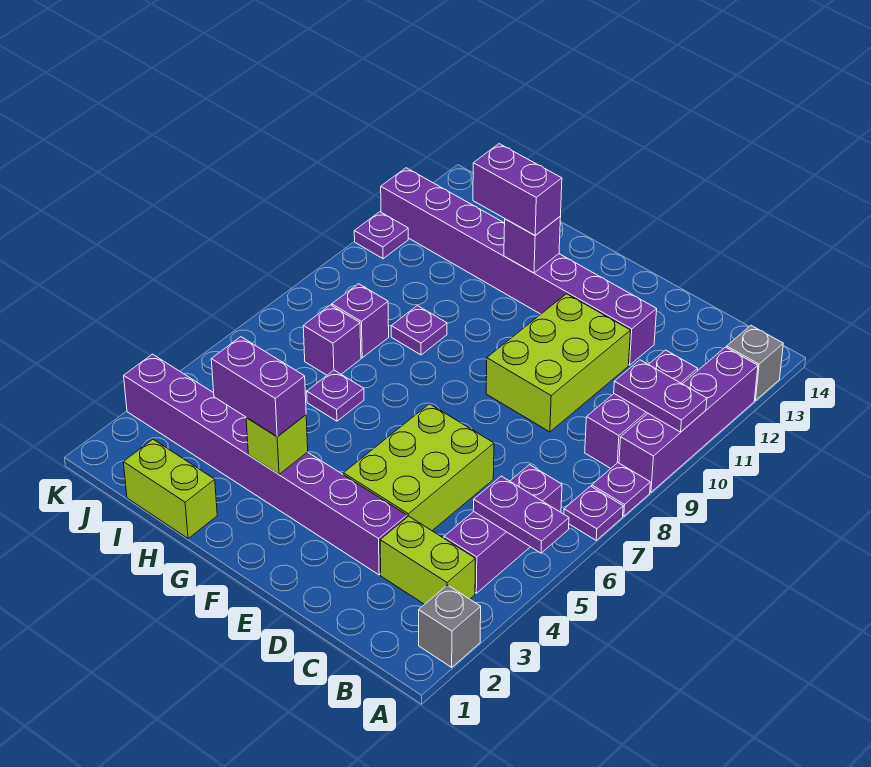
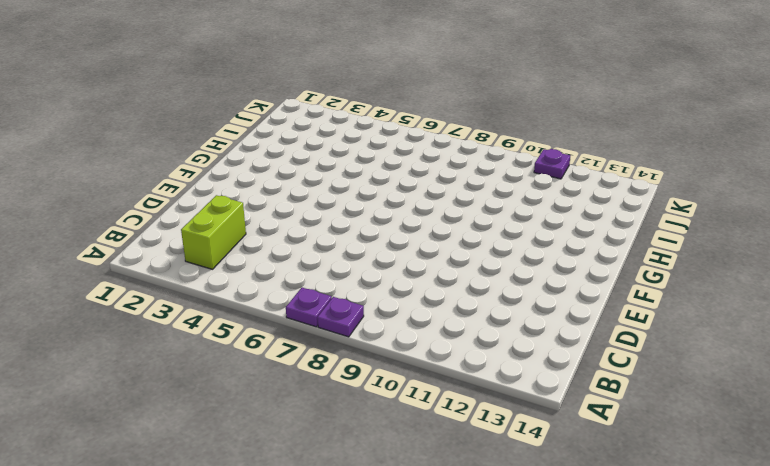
none -> grey brick A2 level 1
none -> purple brick A9:A12 level 1
none -> grey brick A13 level 1

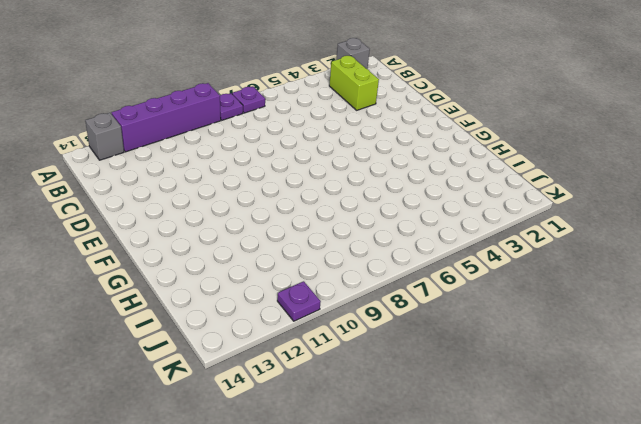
none -> purple brick B4:B6 level 1
none -> purple brick B9:B11 level 1
none -> purple brick D3:K3 level 1

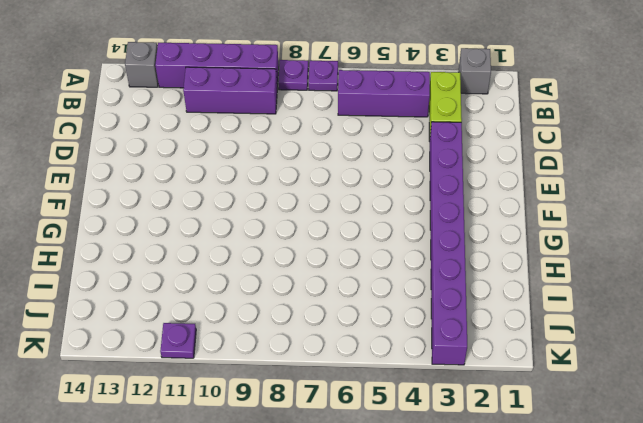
none -> lime brick D4:E6 level 1
none -> lime brick D9:E11 level 1
none -> purple brick D12:K12 level 1

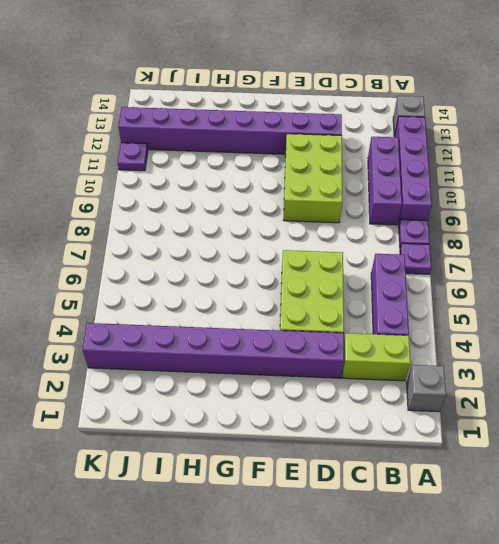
none -> lime brick H1:I1 level 1
none -> purple plate H6 level 1
none -> purple plate H9 level 1

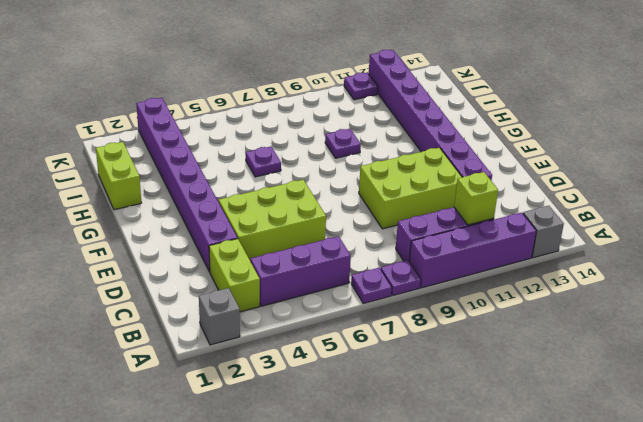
lime brick B11 level 2 -> lime brick G3 level 2
none -> purple brick I7 level 1
none -> purple brick I8 level 1
none -> purple plate A5:B5 level 2

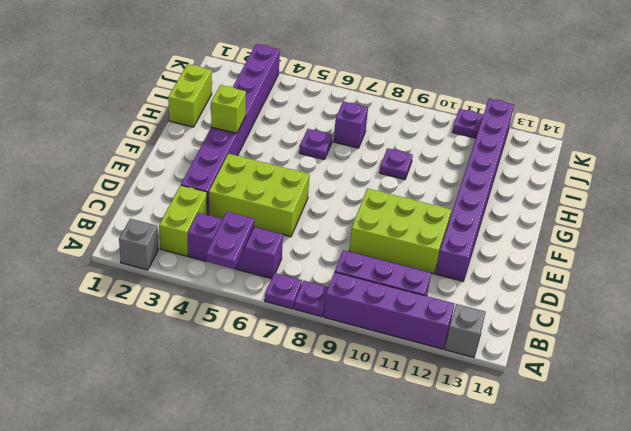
none -> purple brick I8 level 1
none -> purple plate A10:B10 level 2
none -> purple brick G12 level 2

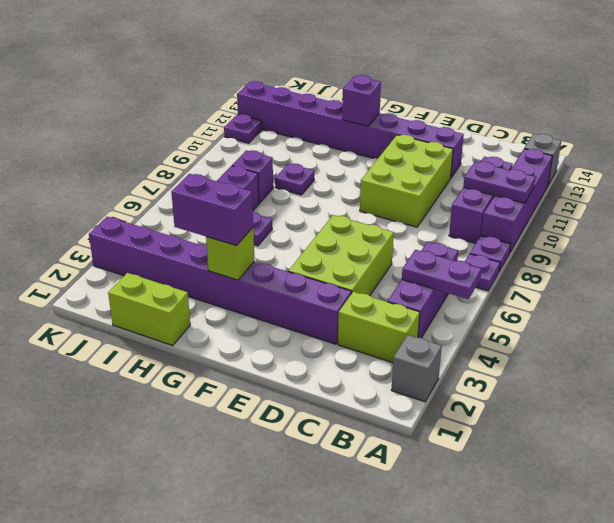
none -> purple brick G12:H12 level 3

